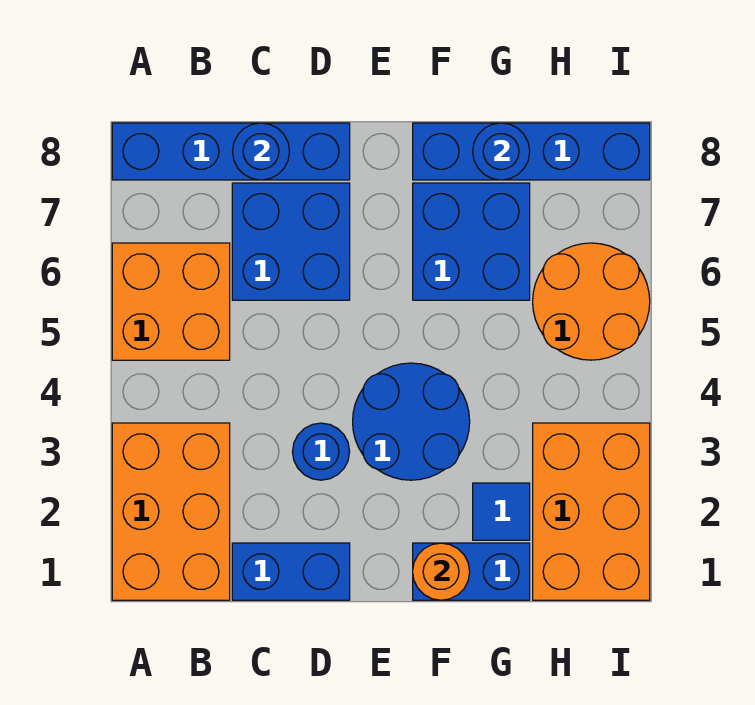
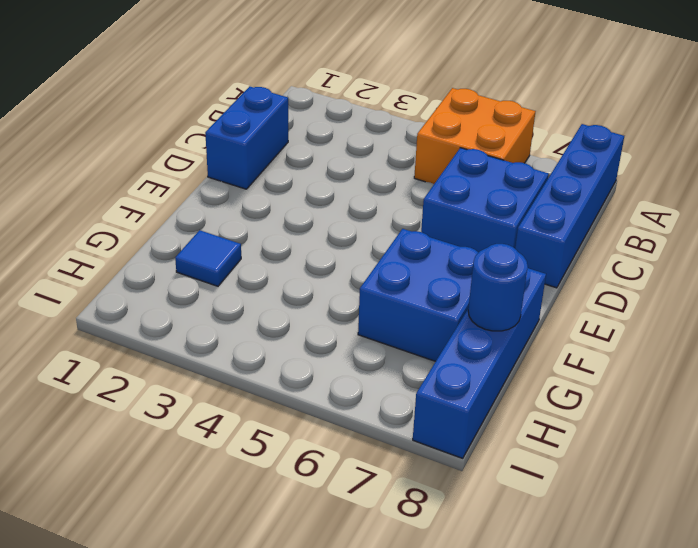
none -> orange brick A1:B3 level 1
none -> blue round brick D3 level 1
none -> blue round brick E3:F4 level 1

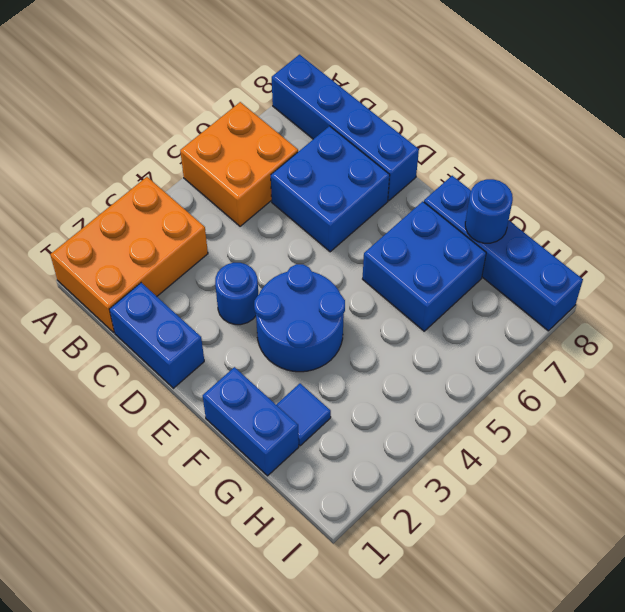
none -> orange brick H1:I3 level 1
none -> orange round brick H5:I6 level 1
none -> blue round brick C8 level 2

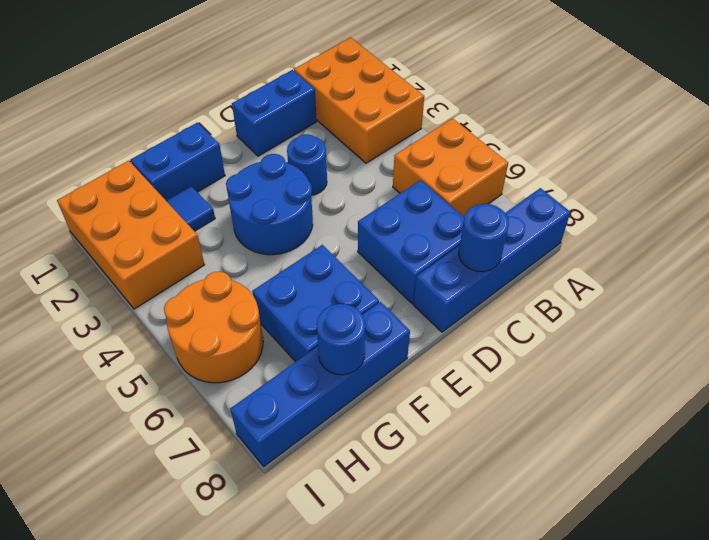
none -> orange round brick F1 level 2

